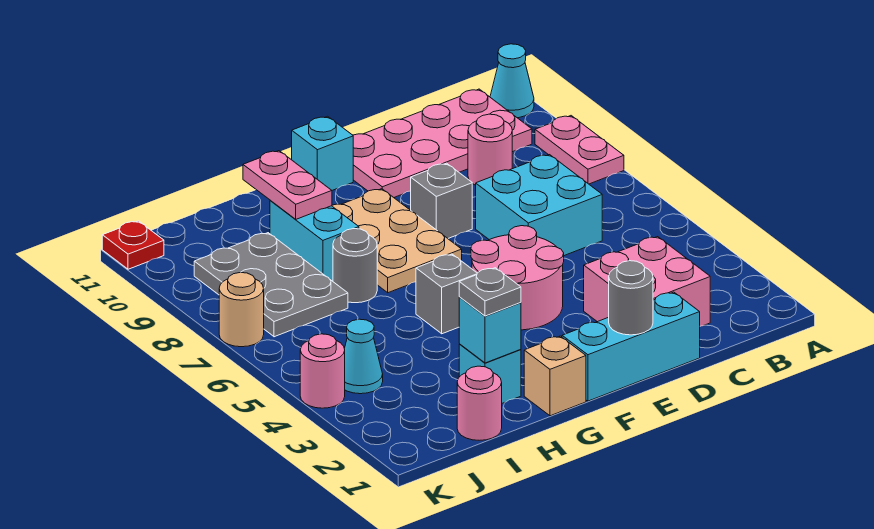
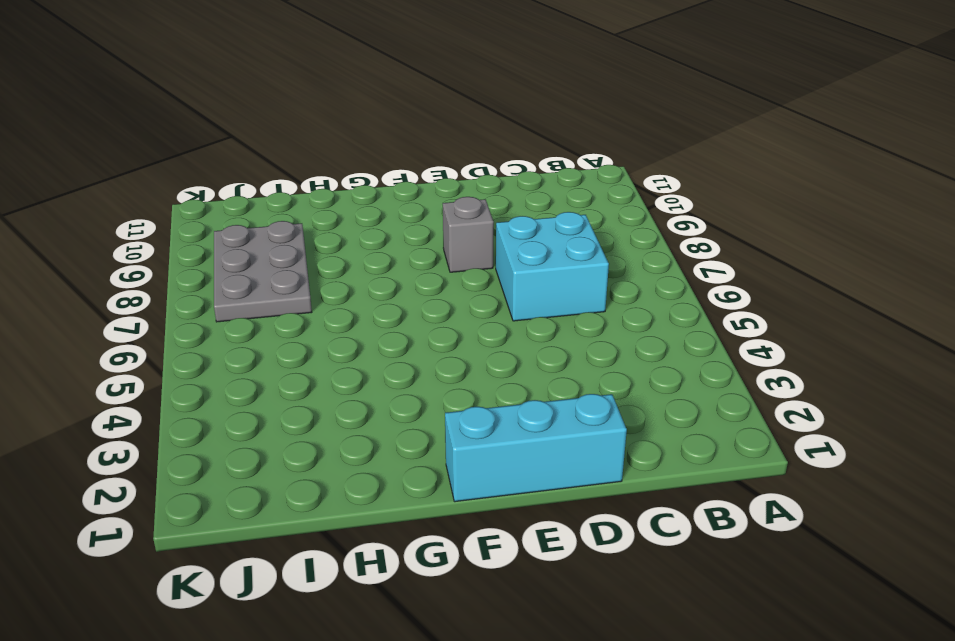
none -> pink plate A8:A9 level 1
none -> cyan cone A11 level 1
none -> pink plate B10:E11 level 1

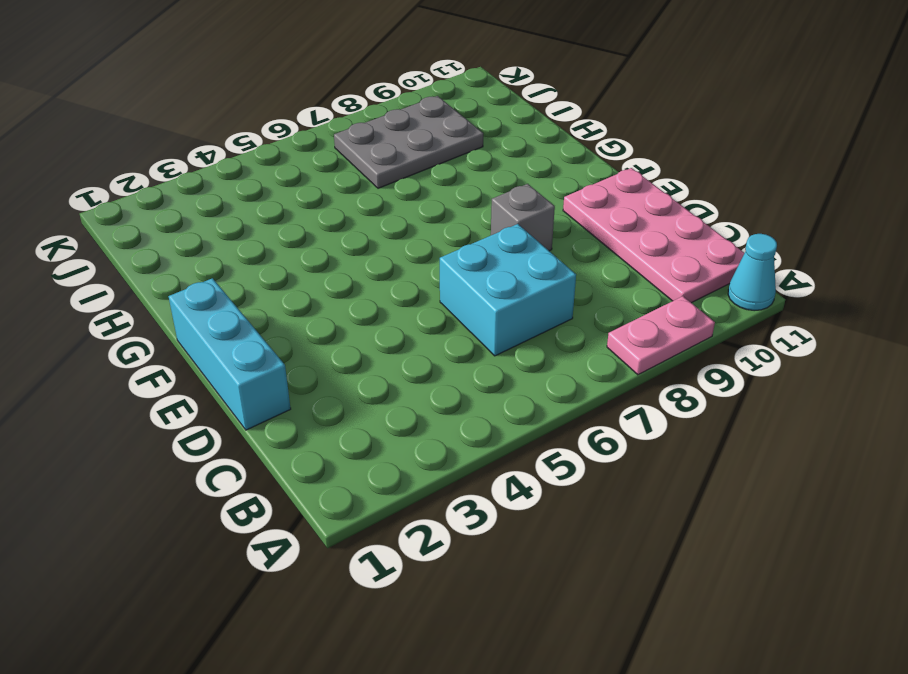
none -> pink brick C2:D3 level 1
none -> pink round brick C9 level 1
none -> pink round brick E4:F5 level 1

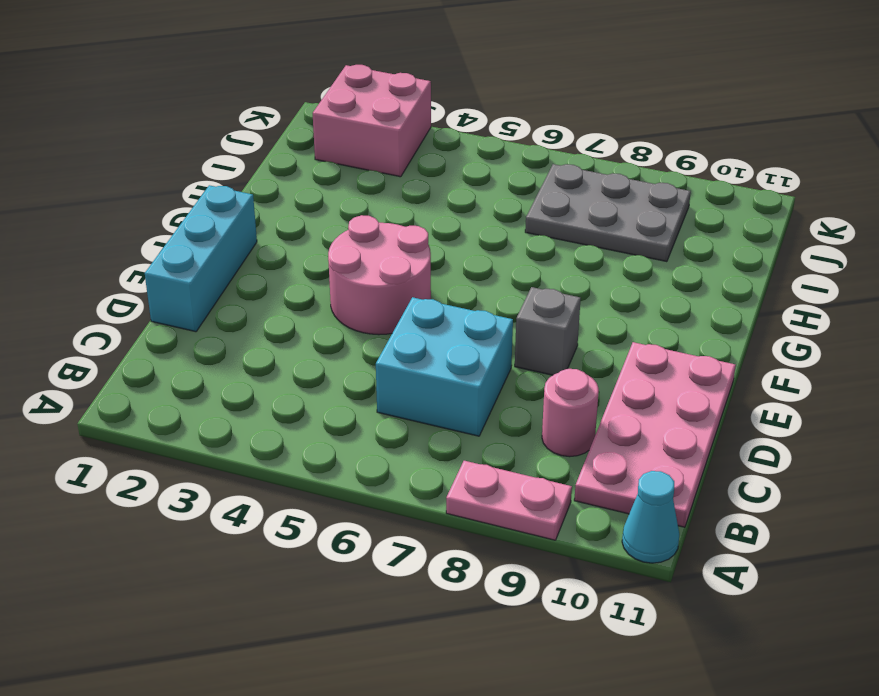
pink brick J2:K3 level 1 -> pink brick C2:D3 level 1
none -> tan plate F7:G9 level 1
none -> cyan brick F11 level 1
none -> tan brick G1 level 1

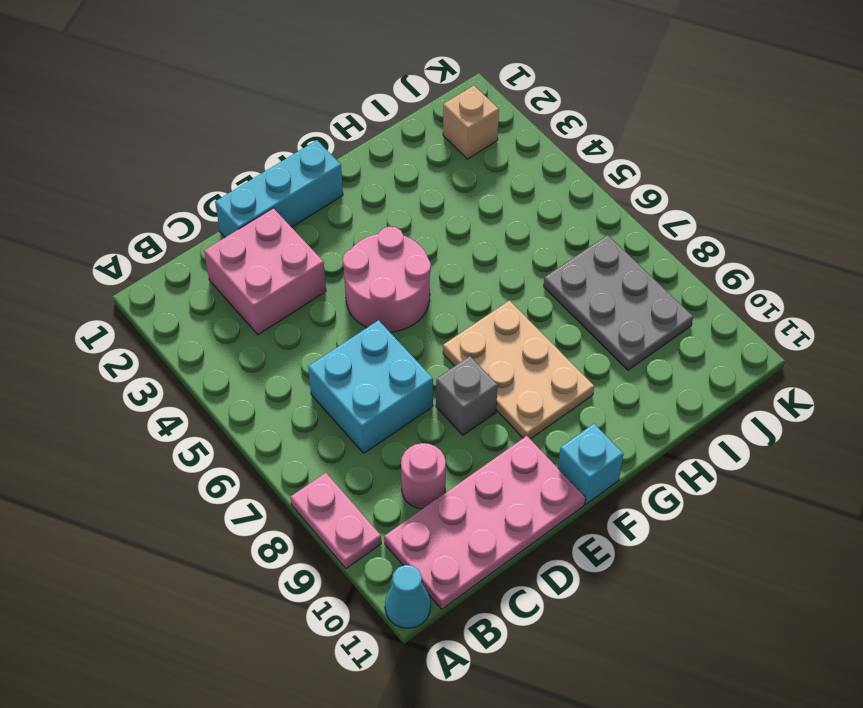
tan brick J2 level 1 -> tan brick G1 level 1
none -> grey brick G5 level 1
none -> cyan brick H2 level 1
none -> grey round brick H7 level 1

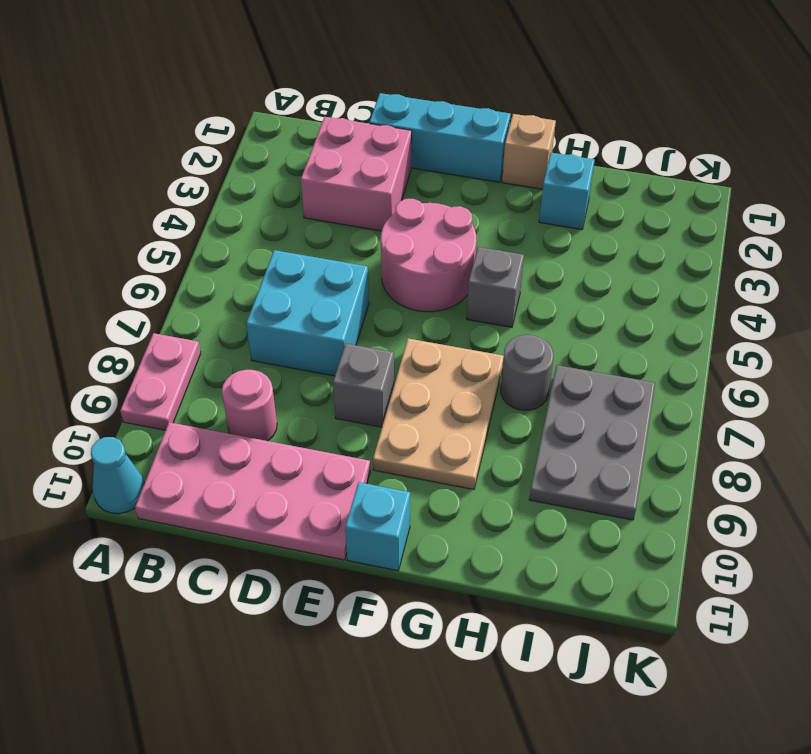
none -> cyan brick H8:H9 level 1
none -> pink round brick I1 level 1
none -> cyan cone J4 level 1

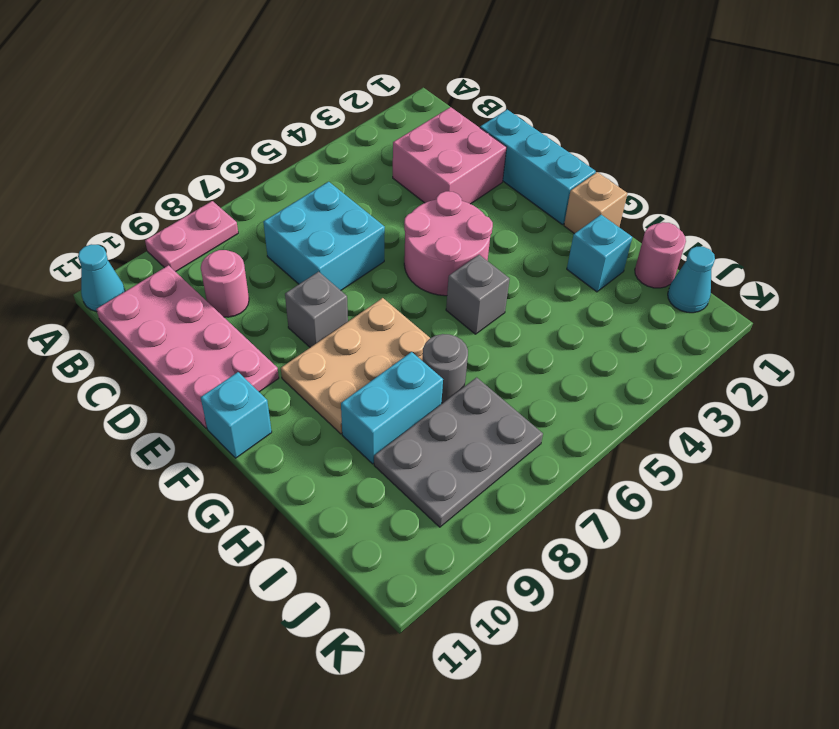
cyan cone J1 level 1 -> cyan cone J4 level 1
none -> pink round brick K4 level 1
none -> tan round brick K7 level 1
none -> red plate K11 level 1

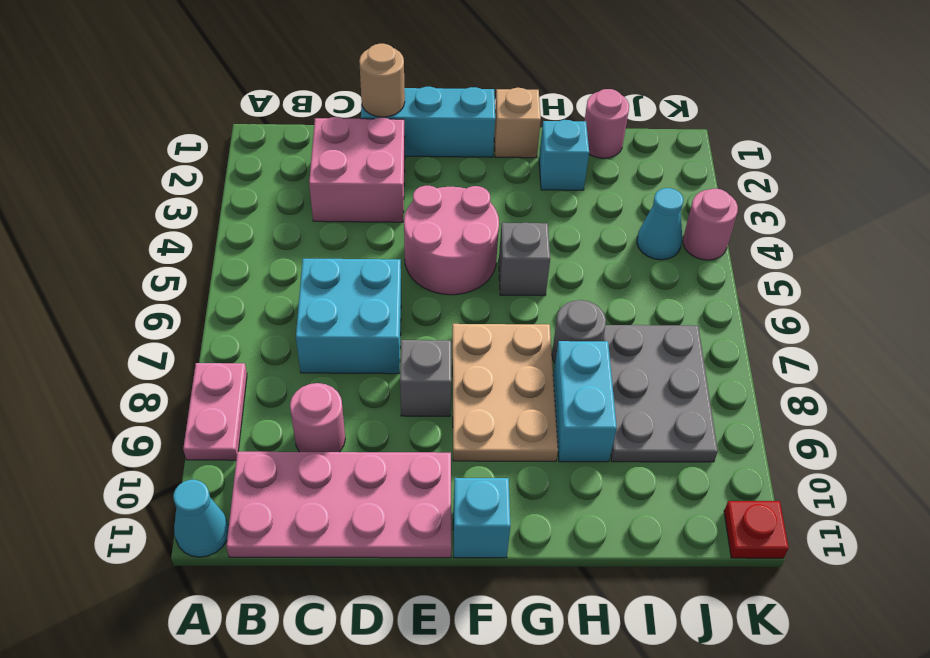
tan round brick D1 level 2 -> tan round brick K7 level 1
none -> grey round brick E1 level 2
none -> cyan brick H2 level 2
none -> pink plate H9:H10 level 2

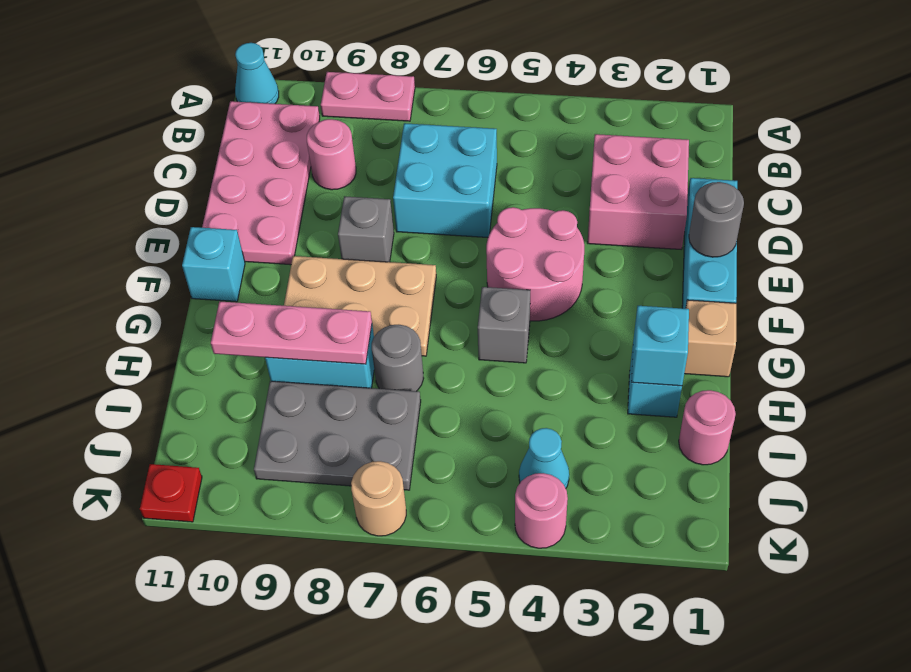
pink plate H8:H10 level 2 -> pink plate H9:H10 level 2
none -> grey plate H2 level 3

